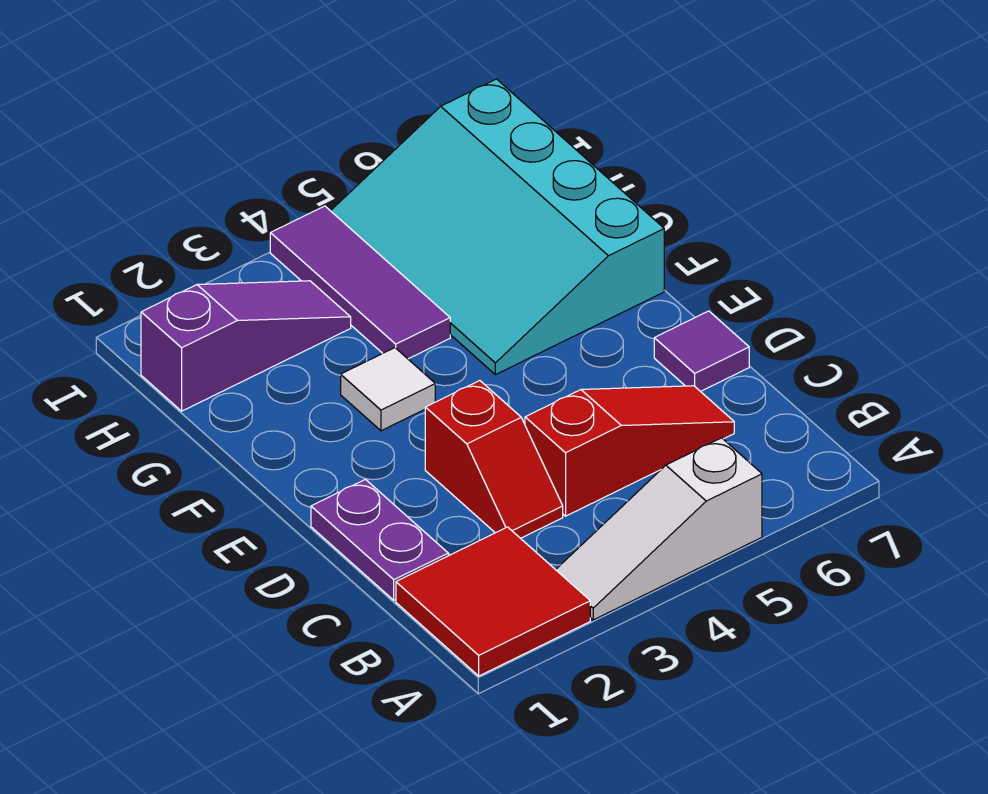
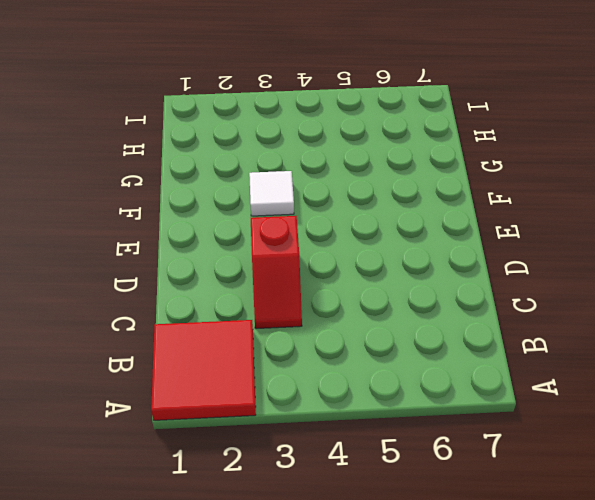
none -> white slope A3:A5 level 1 top 5
none -> purple plate C1:D1 level 1

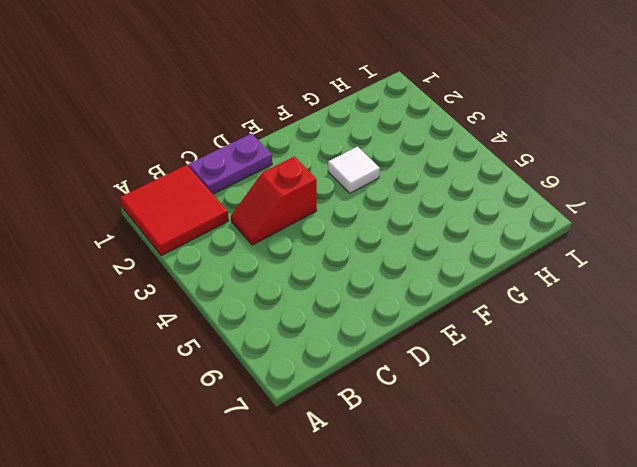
none -> white slope A3:A5 level 1 top 5
none -> red slope C4:C6 level 1 top 4

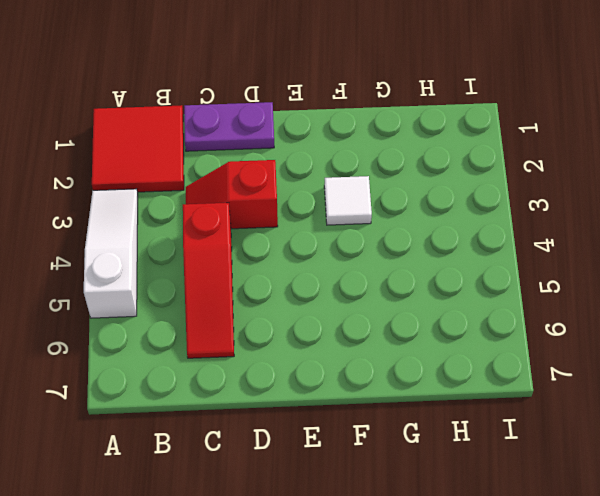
none -> purple tile D7 level 1
none -> cyan slope F5:I7 level 1 top 7

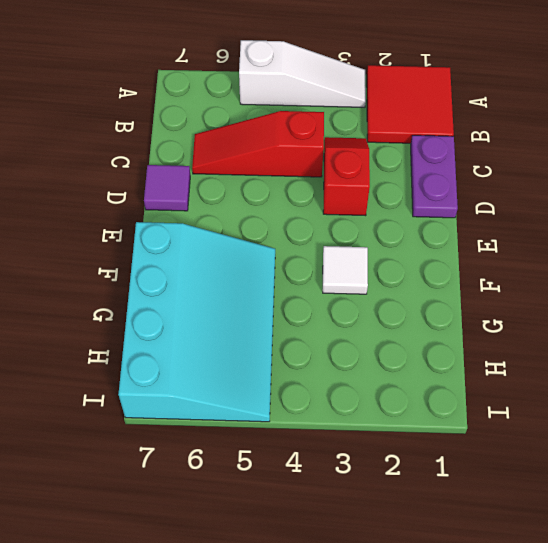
none -> purple tile G4:I4 level 1
none -> purple slope H1:H3 level 1 top 1

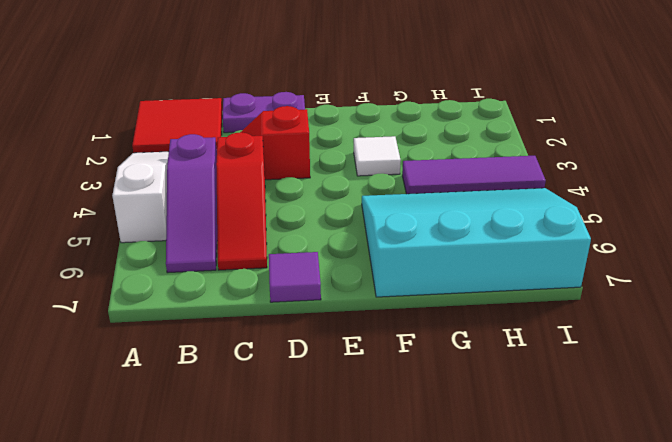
purple slope B4:B6 level 1 top 4 -> purple slope H1:H3 level 1 top 1

